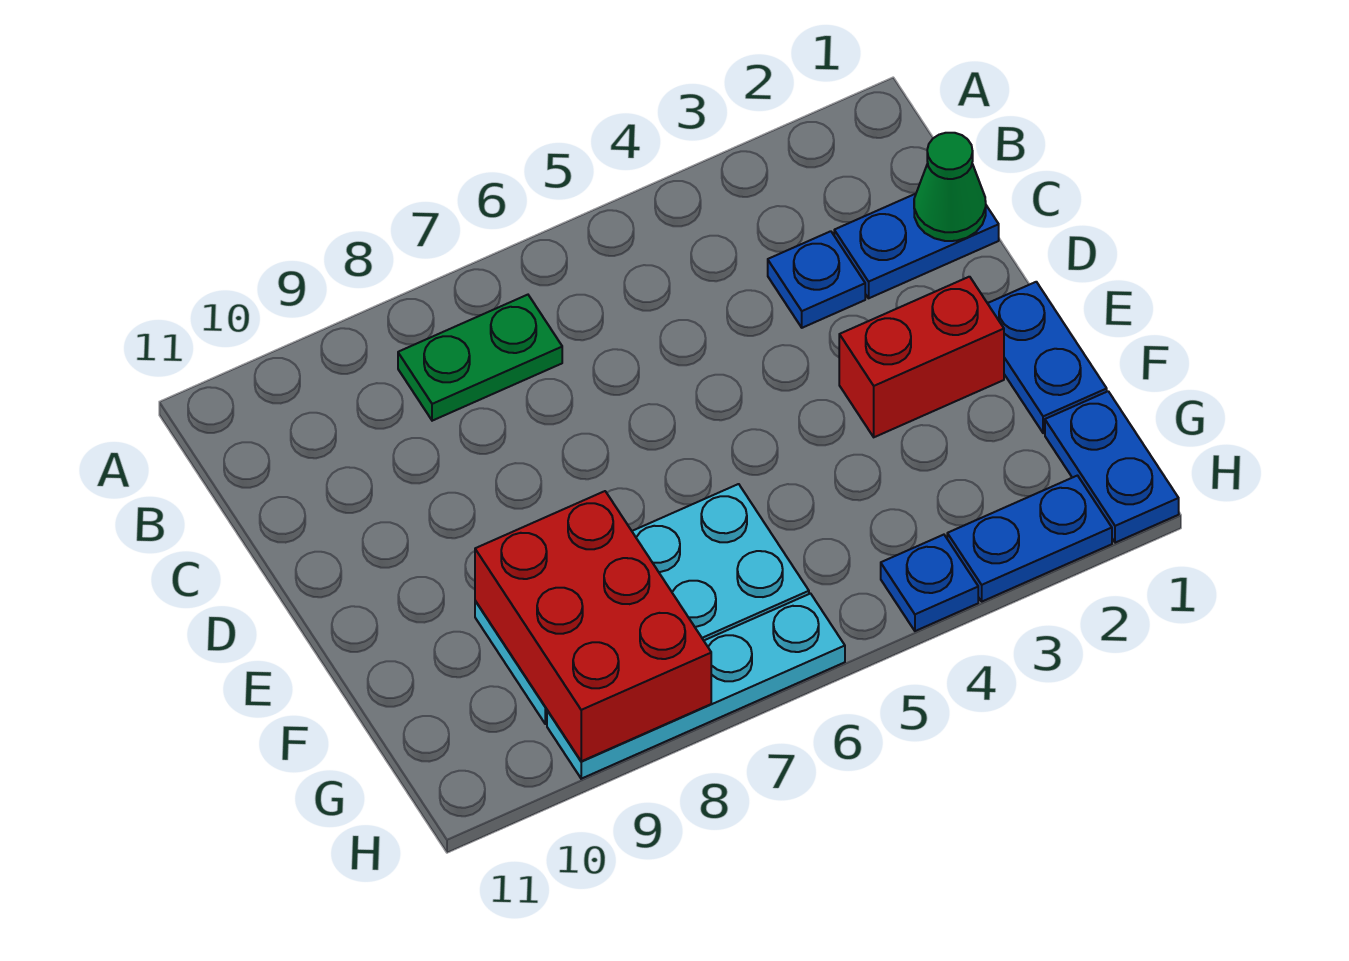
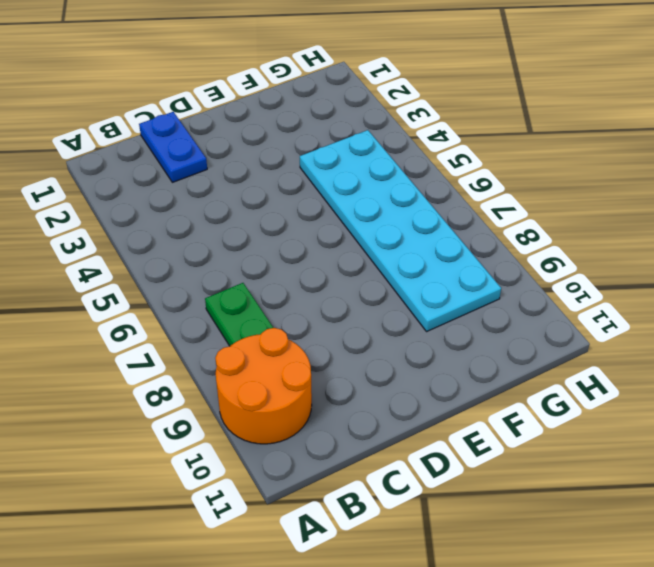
orange round brick A9:B10 level 1 -> none
cyan plate F4:G9 level 1 -> cyan plate F6:G9 level 1
none -> blue plate C3 level 1
none -> blue plate E1:F1 level 1
none -> red brick E2:E3 level 1

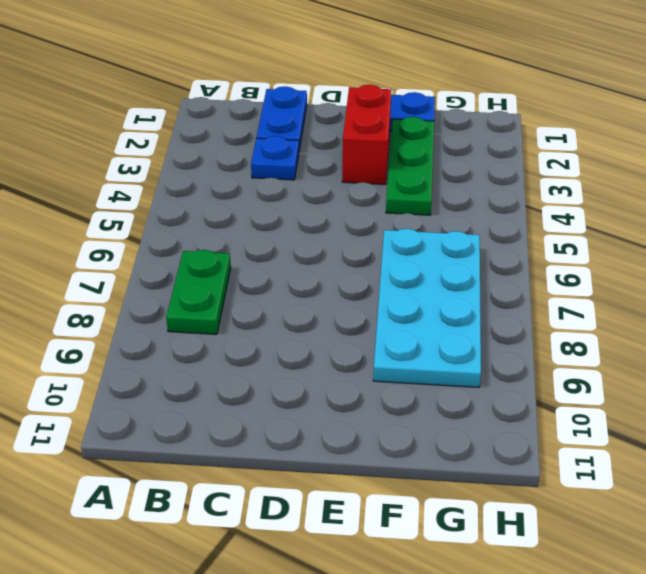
green plate F2:F4 level 1 -> none
none -> blue plate G1:H1 level 1
none -> blue plate H2:H3 level 1
none -> blue plate H4 level 1

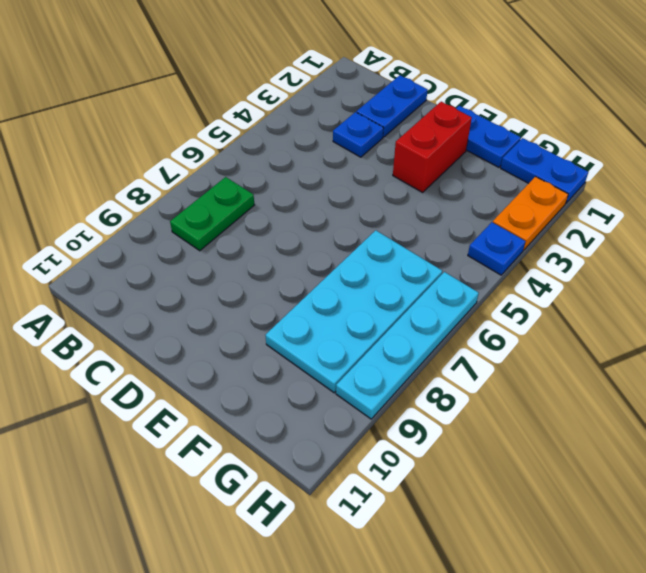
orange plate H2:H3 level 1 -> blue plate H2:H3 level 1
none -> green cone C1 level 2
none -> red brick F8:H9 level 2

